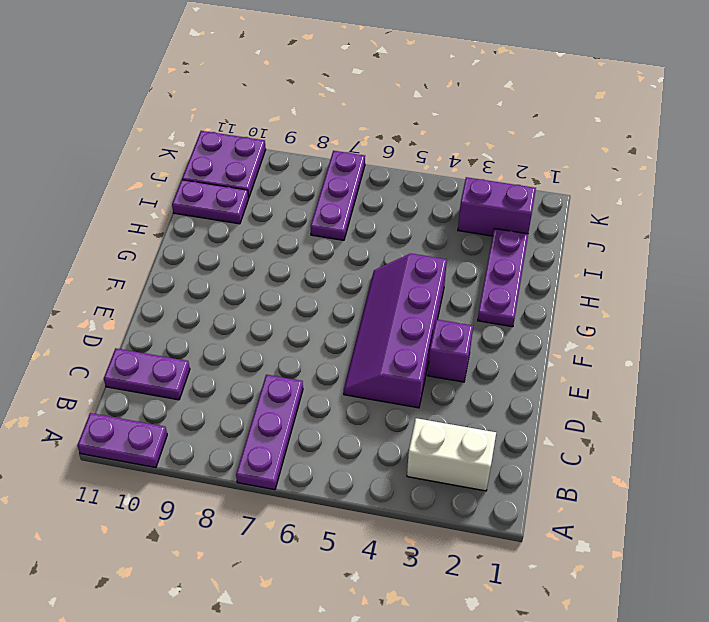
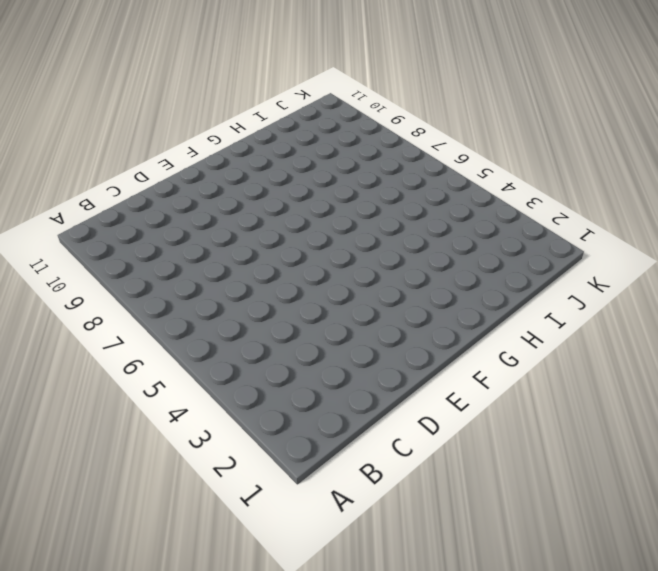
none -> purple plate A7:C7 level 1
none -> purple plate A10:A11 level 1

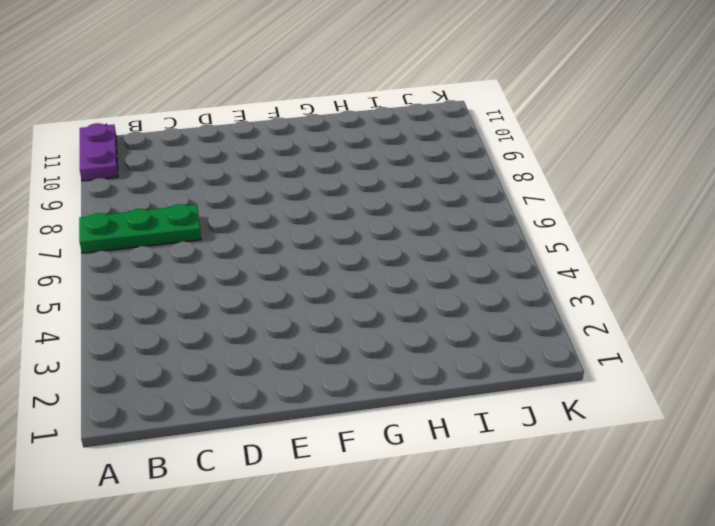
green plate A7:C7 level 1 -> purple plate A7:C7 level 1
none -> white brick B2:B3 level 1
none -> purple plate C10:C11 level 1

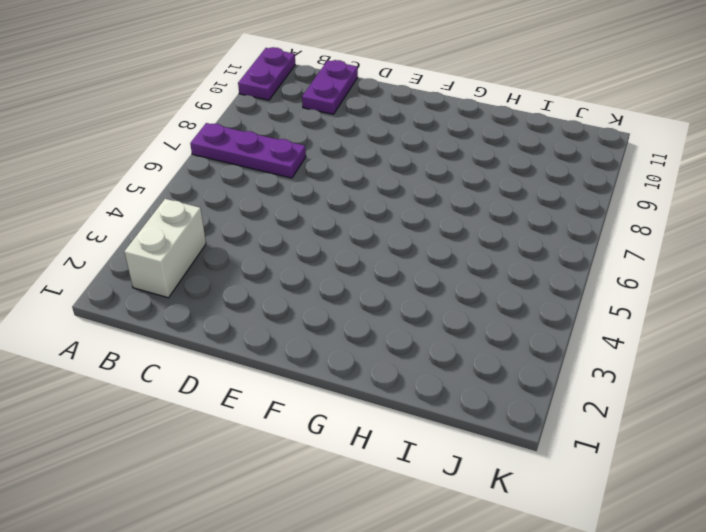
none -> purple slope D4:G5 level 1 top 4
none -> purple brick E3 level 1

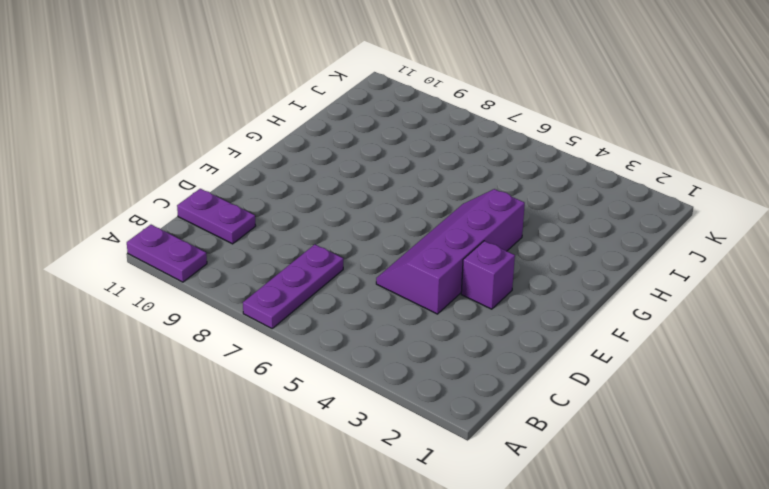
none -> white brick B2:B3 level 1
none -> purple plate G2:I2 level 1

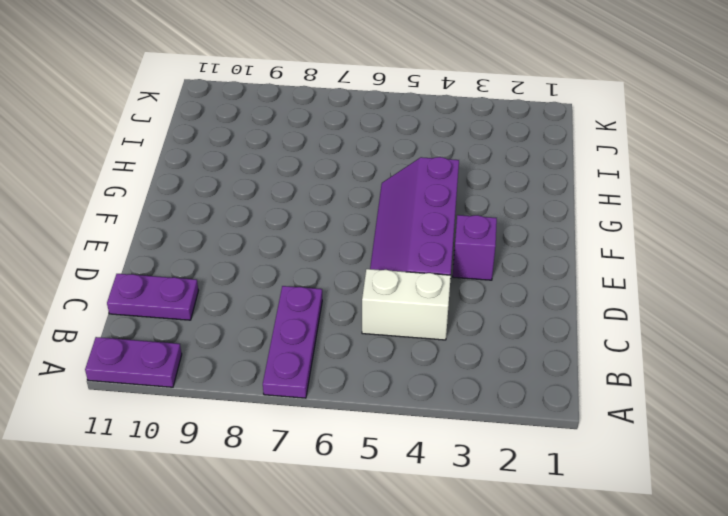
white brick C4:C5 level 1 -> white brick B2:B3 level 1
none -> purple plate G2:I2 level 1
none -> purple plate I7:K7 level 1

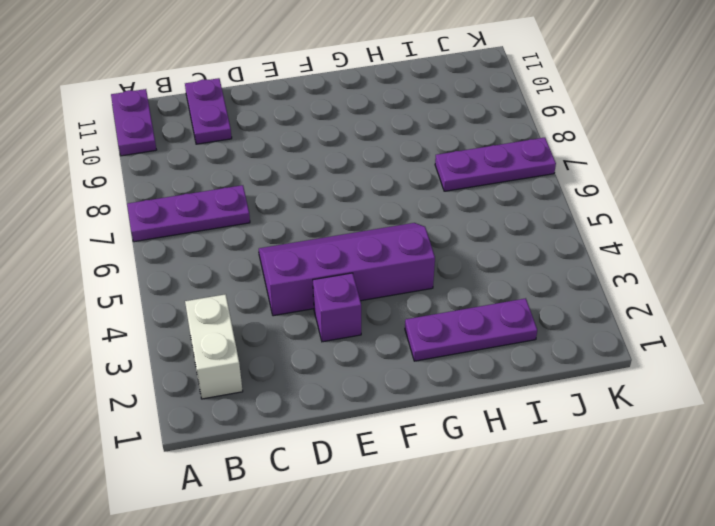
none -> purple plate I10:I11 level 1
none -> purple brick J2:J3 level 1

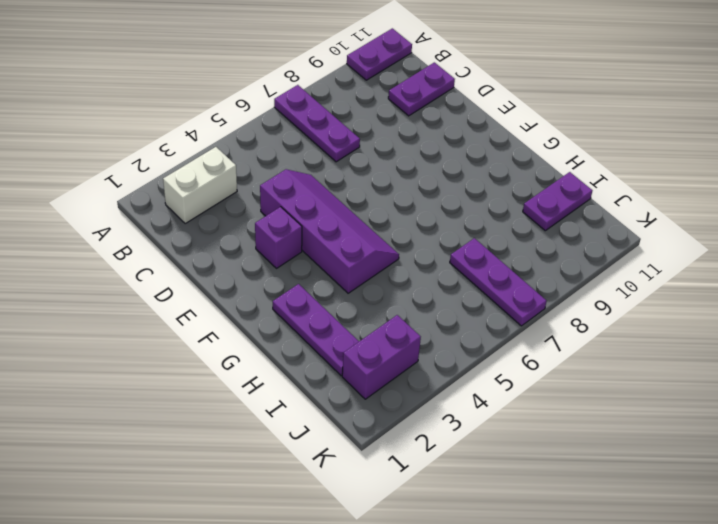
none -> purple plate J10:K11 level 1

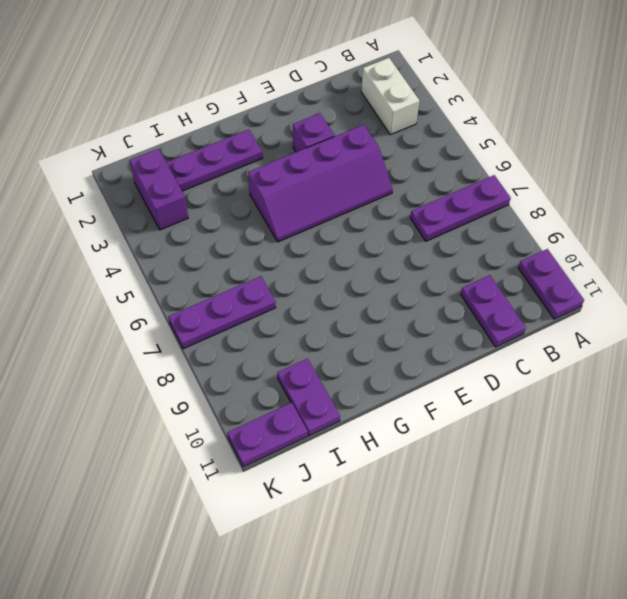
purple plate J11:K11 level 1 -> purple plate J10:K11 level 1

